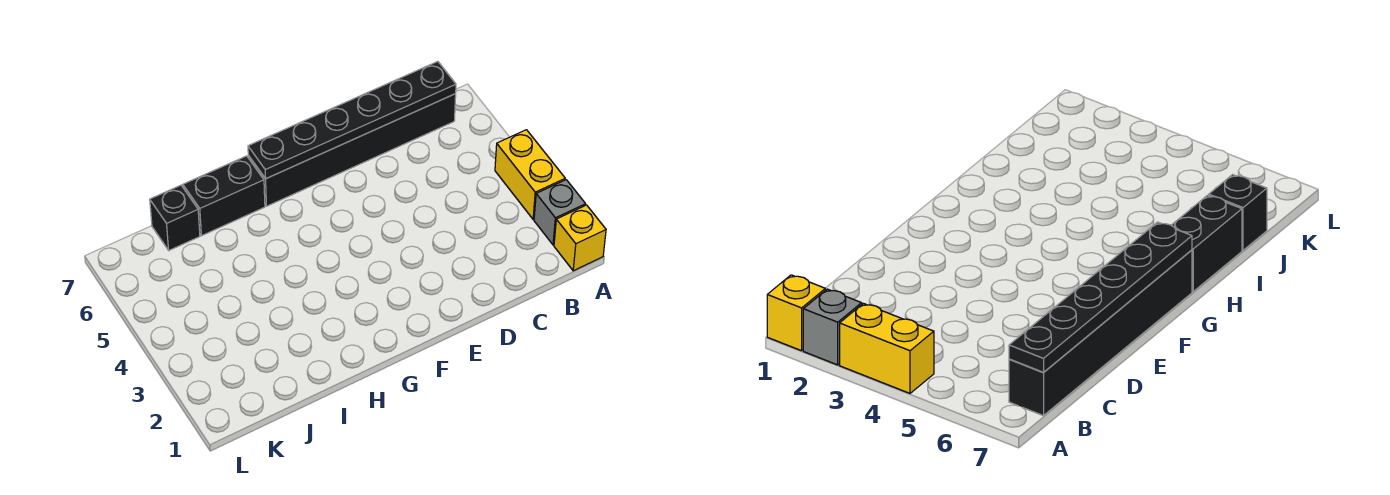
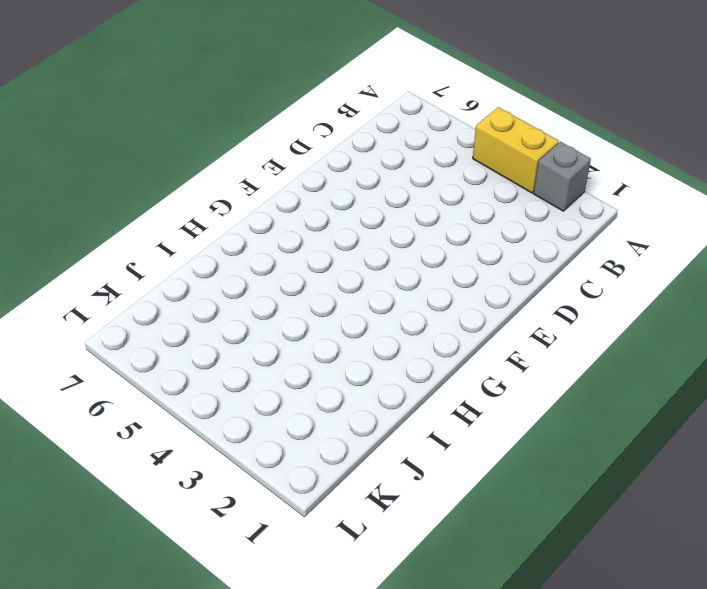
none -> yellow brick A1 level 1
none -> black brick B7:G7 level 1

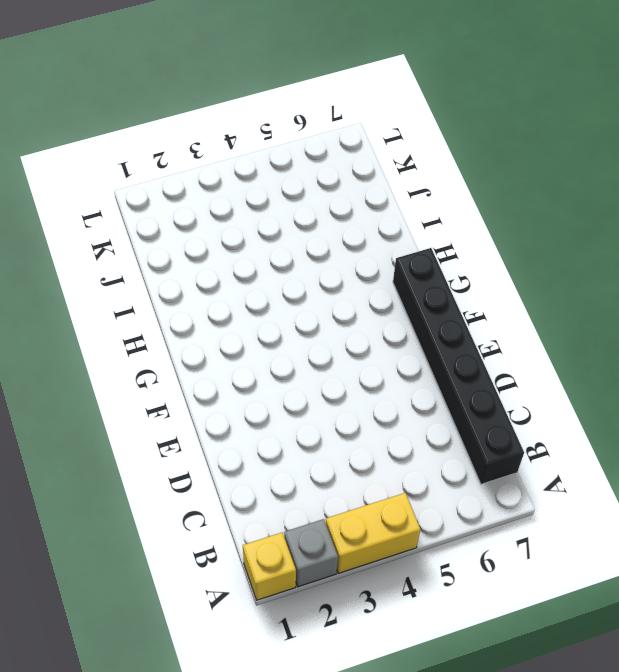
none -> black brick H7:I7 level 1
none -> black brick J7 level 1

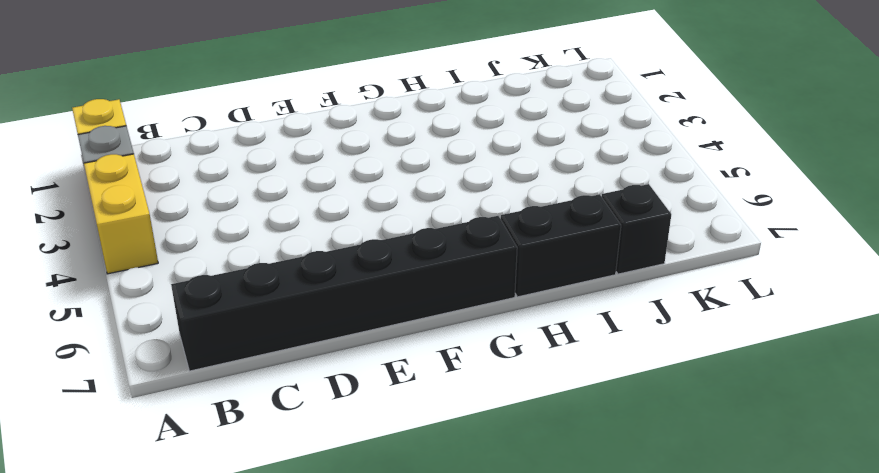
none -> black plate B7:G7 level 2

